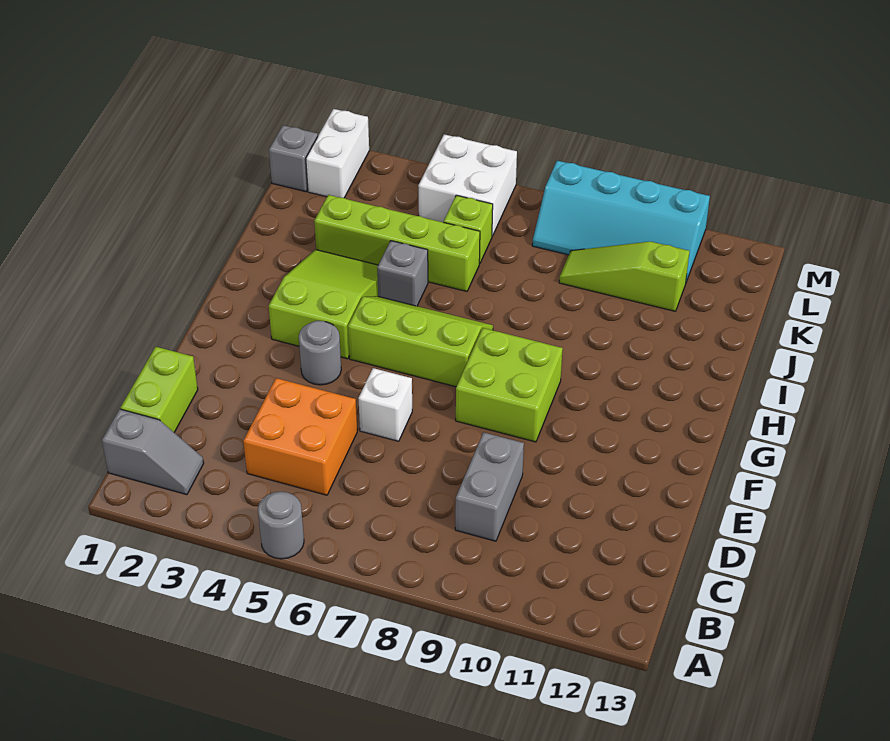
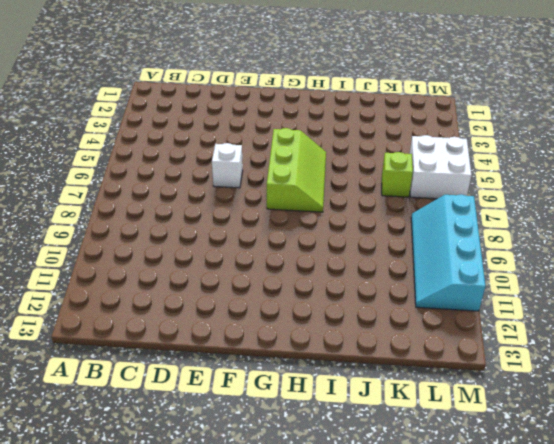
none -> grey round brick A5 level 1
none -> grey slope B1:B2 level 1 top 1
none -> lime brick C1:D1 level 1

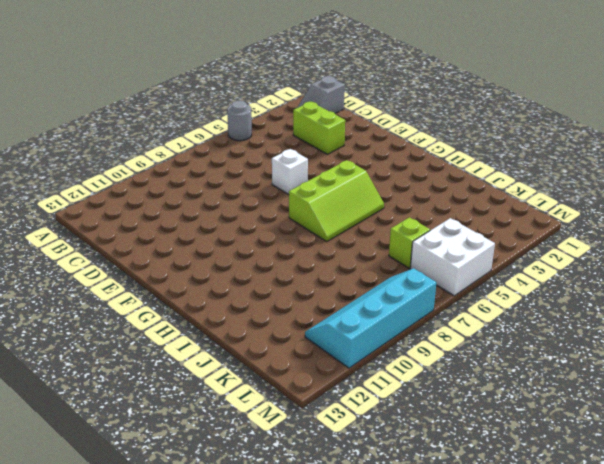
lime brick C3:D3 level 1 -> lime brick C1:D1 level 1
none -> orange brick C4:D5 level 1
none -> grey brick C9:D9 level 1
none -> grey round brick F4 level 1

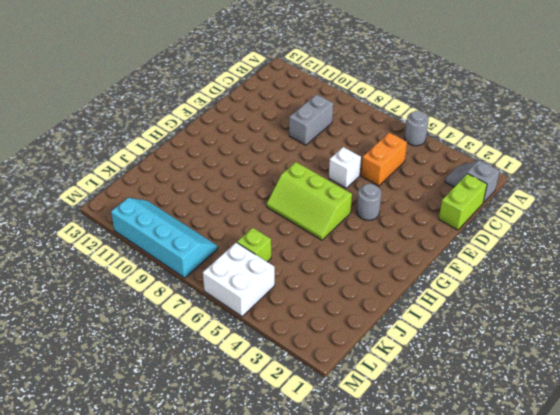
orange brick C5:D5 level 1 -> orange brick C4:D5 level 1
none -> lime brick F8:G9 level 1
none -> lime slope G3:I4 level 1 top G
none -> grey brick I5 level 1

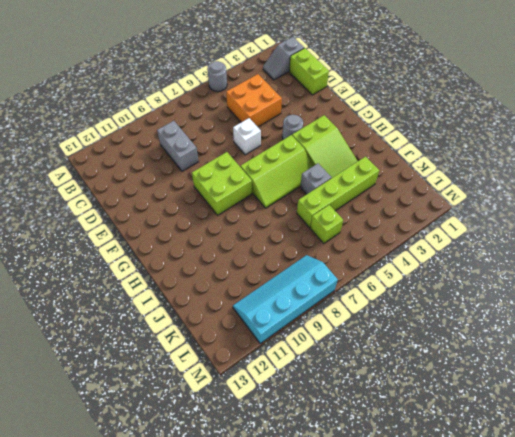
none -> lime slope K9:K11 level 1 top 11
none -> grey brick L1 level 1
none -> white brick L2:M2 level 1

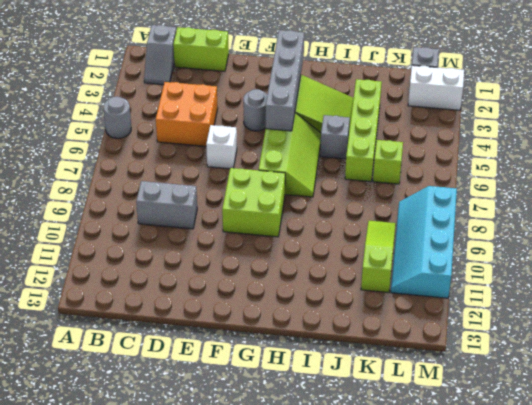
grey brick G2:G5 level 2 -> none
none -> white brick L5:M6 level 1

